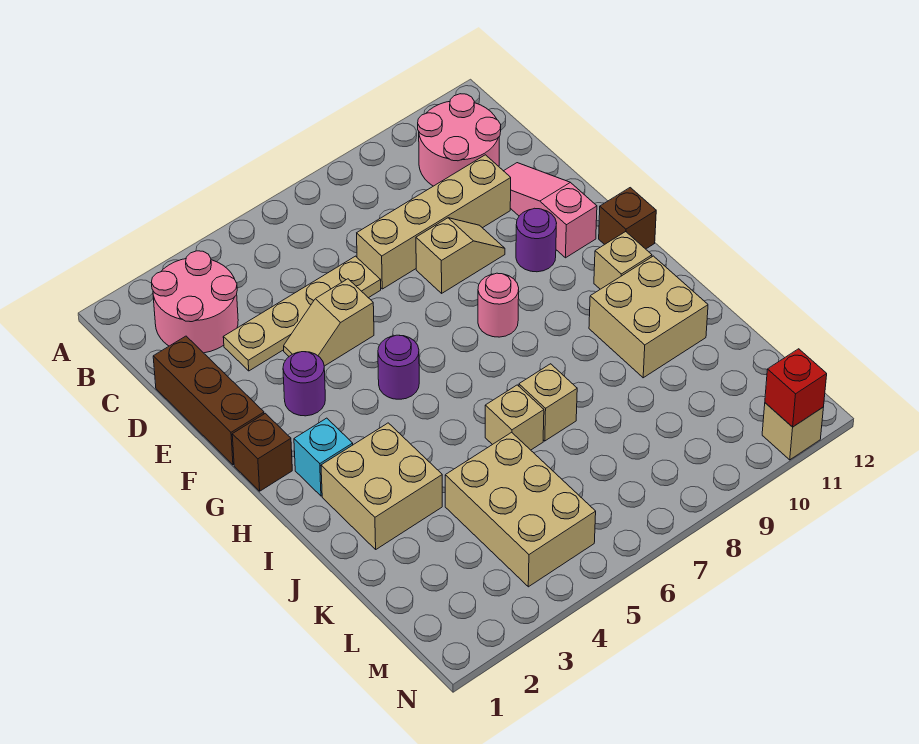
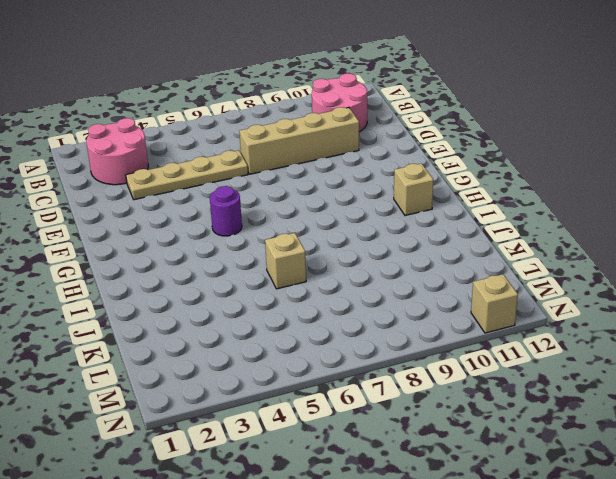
none -> brown brick D1:F1 level 1
none -> pink slope D11:F11 level 1 top F
none -> tan slope E4:E5 level 1 top 5

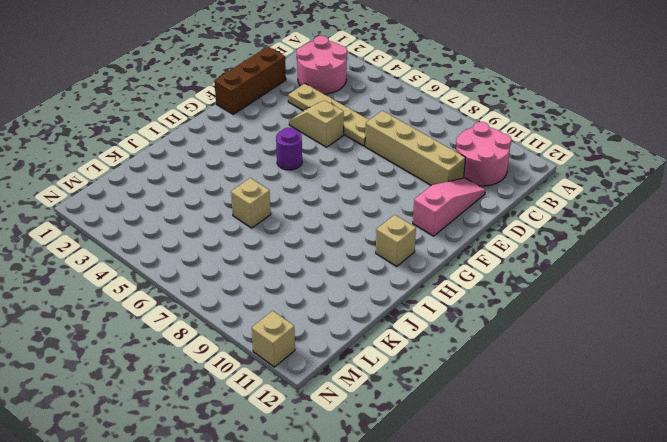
none -> tan slope E8:E9 level 1 top 8
none -> purple round brick F3 level 1
none -> purple round brick F10 level 1

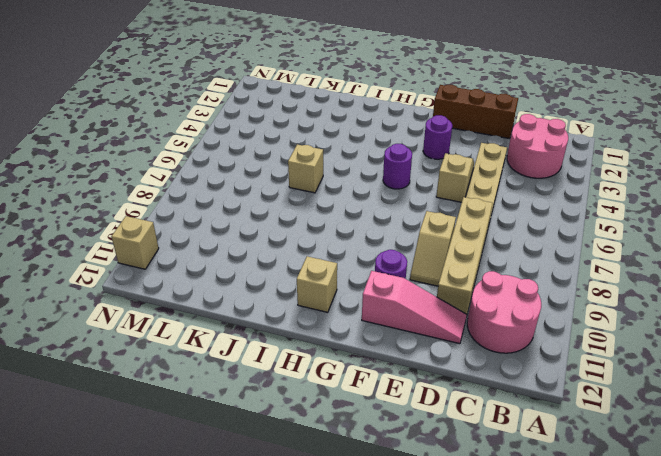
none -> brown brick G1 level 1
none -> pink round brick G8 level 1
none -> brown brick G12 level 1

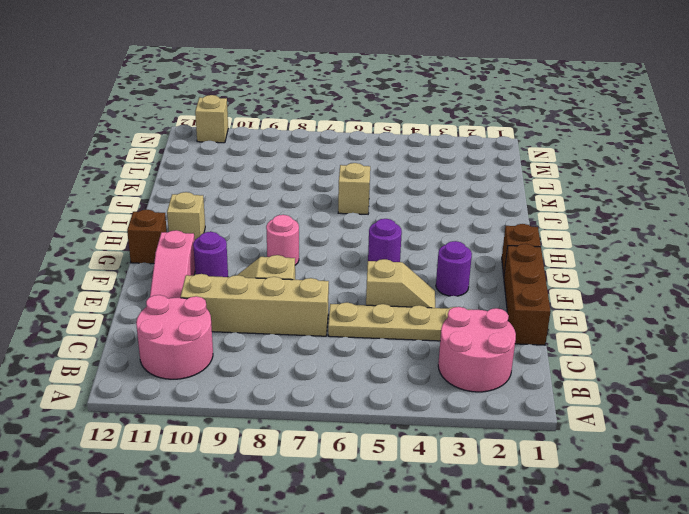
none -> cyan brick H2 level 1
none -> tan brick I2:J3 level 1
none -> tan brick I10:J11 level 1

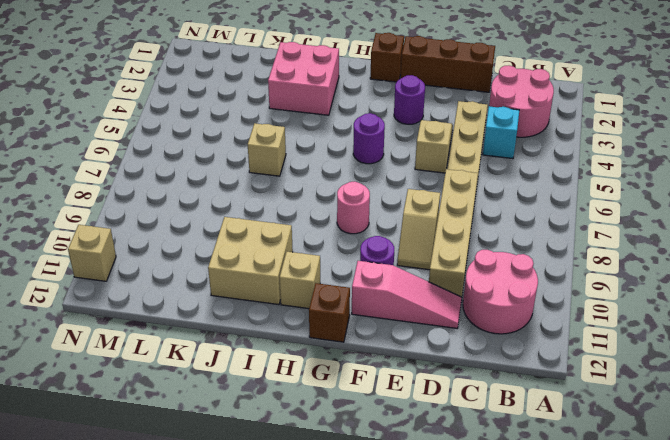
cyan brick C4 level 1 -> cyan brick H2 level 1
pink brick I2:J3 level 1 -> tan brick I2:J3 level 1
none -> tan brick J7 level 1
none -> tan brick K4:M5 level 1
none -> red brick N11 level 2

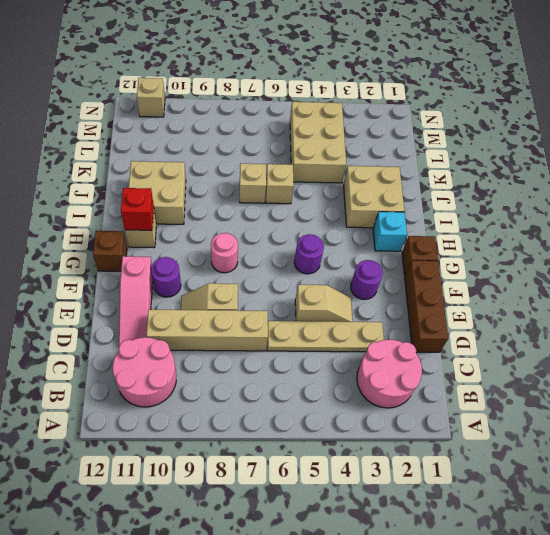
red brick H11 level 2 -> red brick N11 level 2

